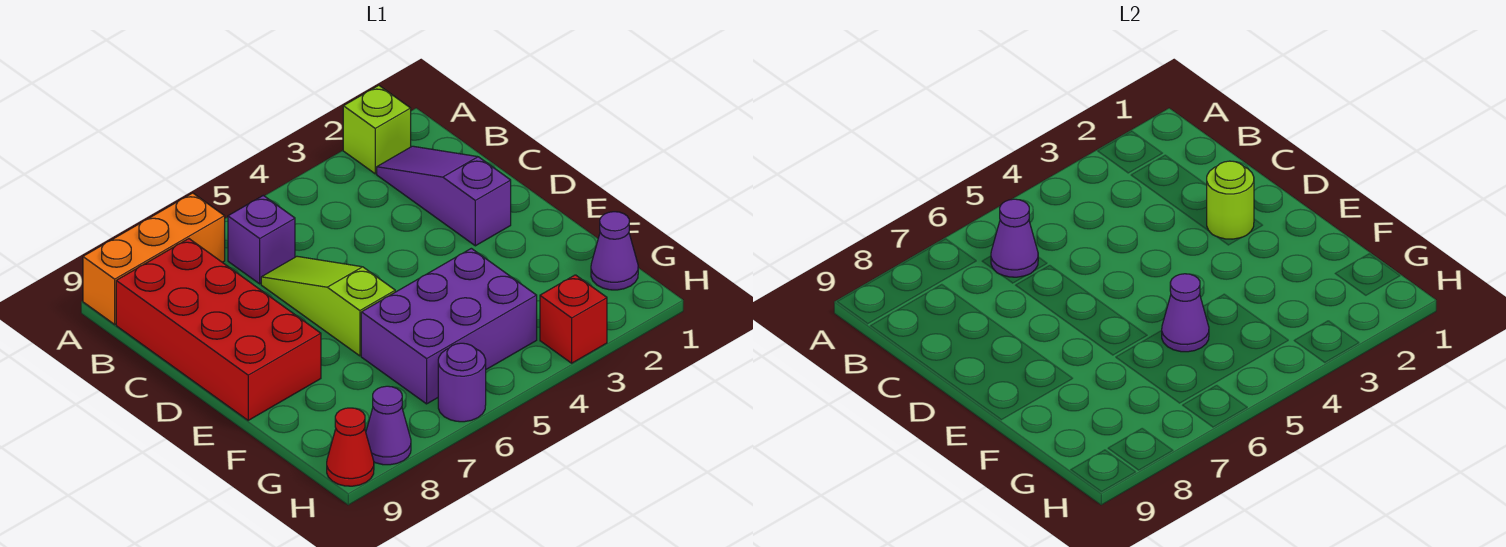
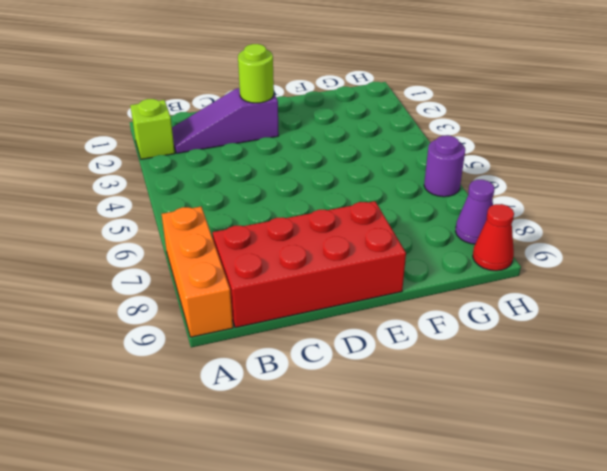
none -> purple brick B6 level 1
none -> lime slope C6:E6 level 1 top E
none -> purple brick F4:G6 level 1

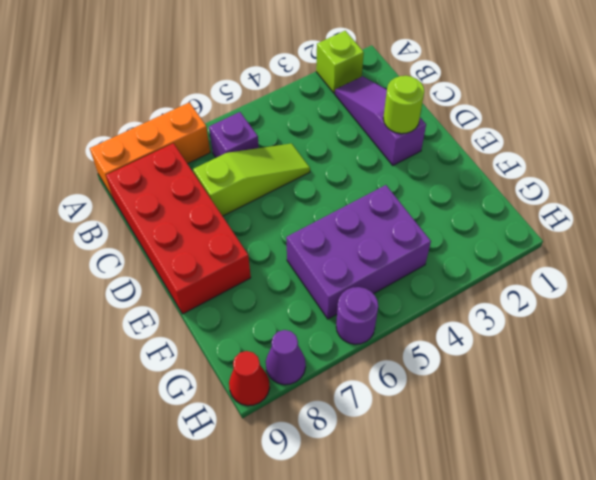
lime slope C5:C7 level 1 top 7 -> lime slope C6:E6 level 1 top E
none -> purple cone G1 level 1
none -> red brick H3 level 1
none -> purple cone B6 level 2

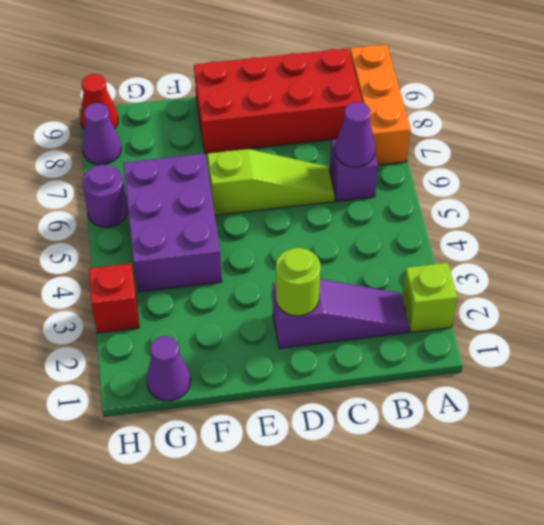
none -> purple cone F5 level 2

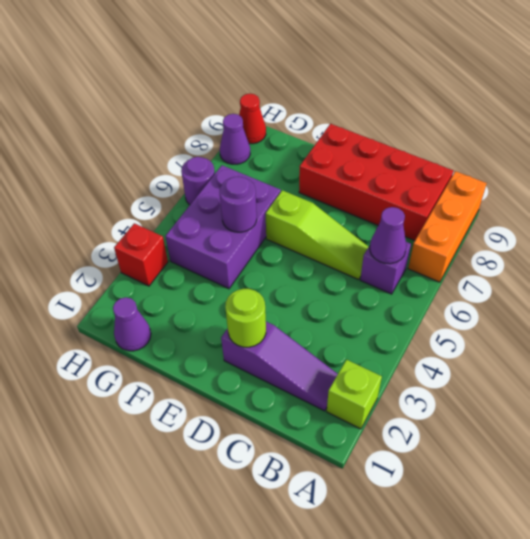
purple round brick F5 level 2 -> purple cone F5 level 2

